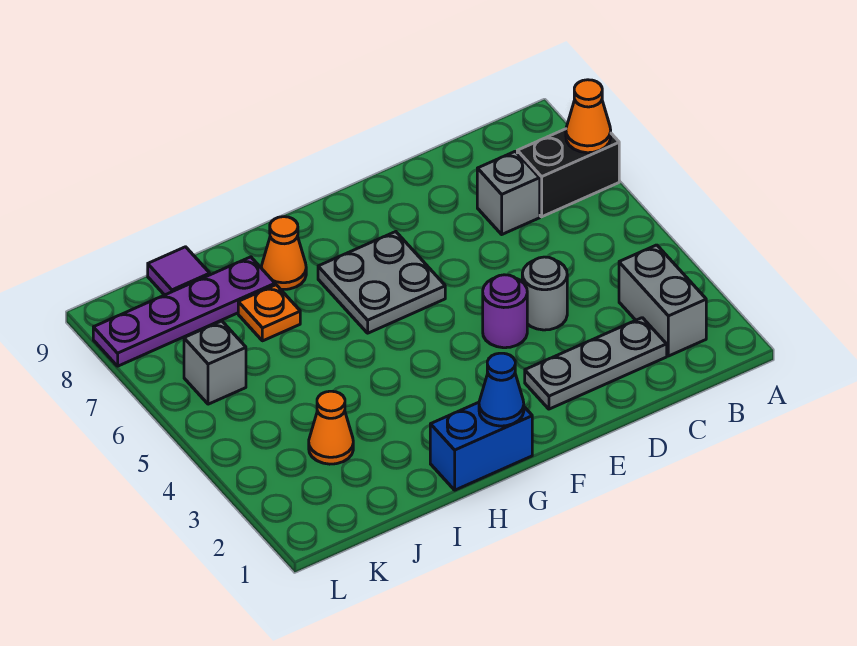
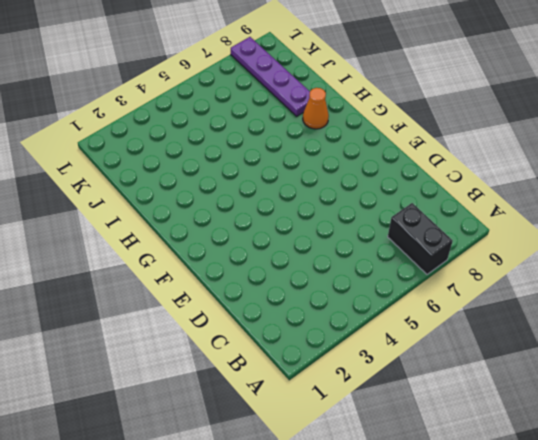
none -> grey brick B2:B3 level 1
none -> grey plate C2:E2 level 1
none -> grey brick C7 level 1

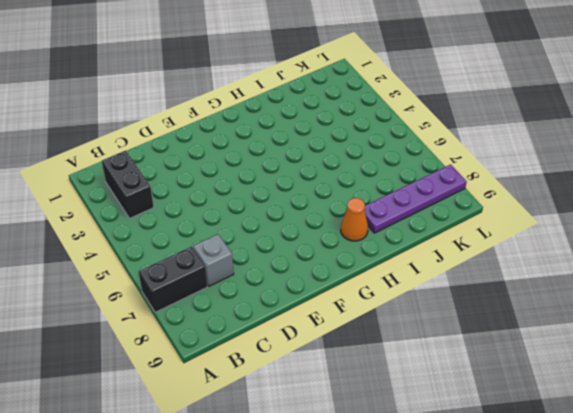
black brick B2:B3 level 1 -> grey brick B2:B3 level 1
none -> grey plate C2:E2 level 1
none -> grey round brick D4 level 1
none -> purple round brick E4 level 1

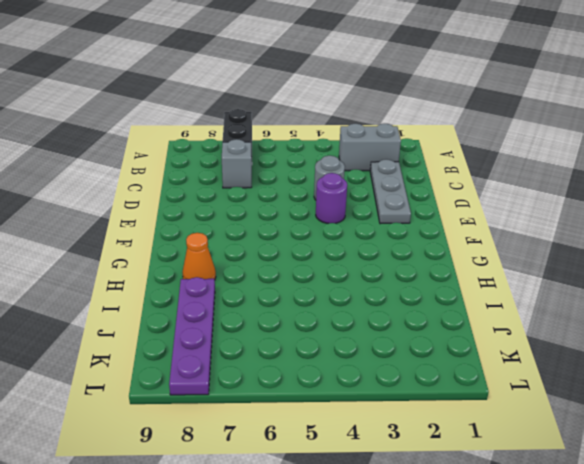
none -> grey plate F6:G7 level 1
none -> blue brick G1:H1 level 1
none -> orange plate I7 level 1

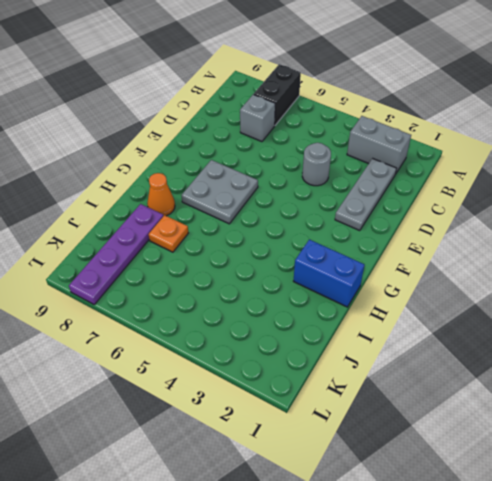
blue brick H1:H2 level 1 -> blue brick G1:H1 level 1
none -> purple round brick E4 level 1
none -> orange cone J3 level 1
none -> purple tile J9 level 1

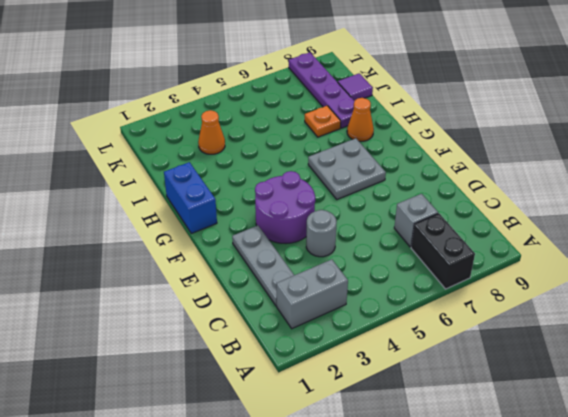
purple round brick E3:F4 level 1 -> purple round brick E4 level 1
none -> grey brick K6 level 1
none -> orange cone A7 level 2
none -> blue cone G1 level 2

